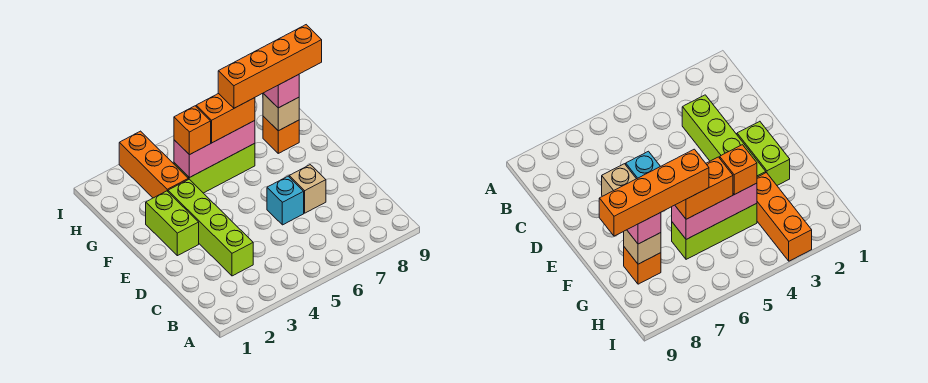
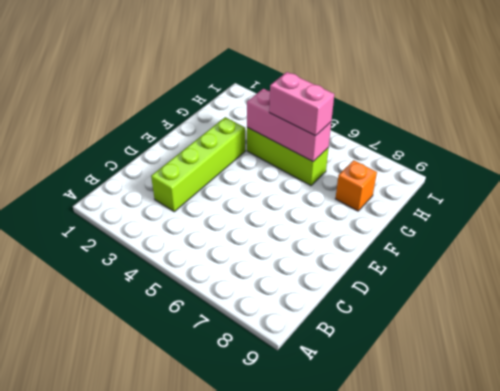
pink brick G5:G6 level 3 -> orange brick G5:G6 level 3
none -> cyan brick D6 level 1
none -> tan brick D7 level 1
none -> lime brick E2:F2 level 1

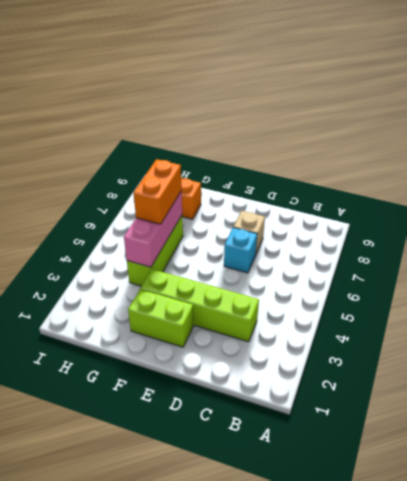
none -> orange brick G3:I3 level 1
none -> tan brick G8 level 2
none -> orange brick G4 level 3

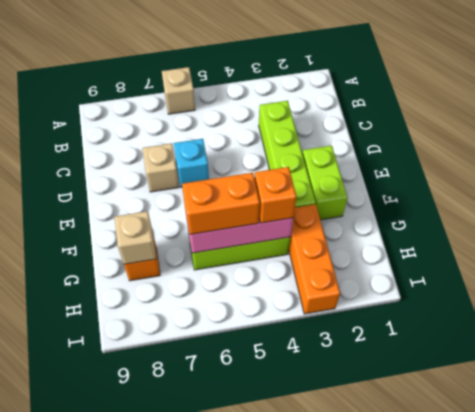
tan brick A6 level 1 -> none
none -> pink brick G8 level 3
none -> orange brick G6:G9 level 4

